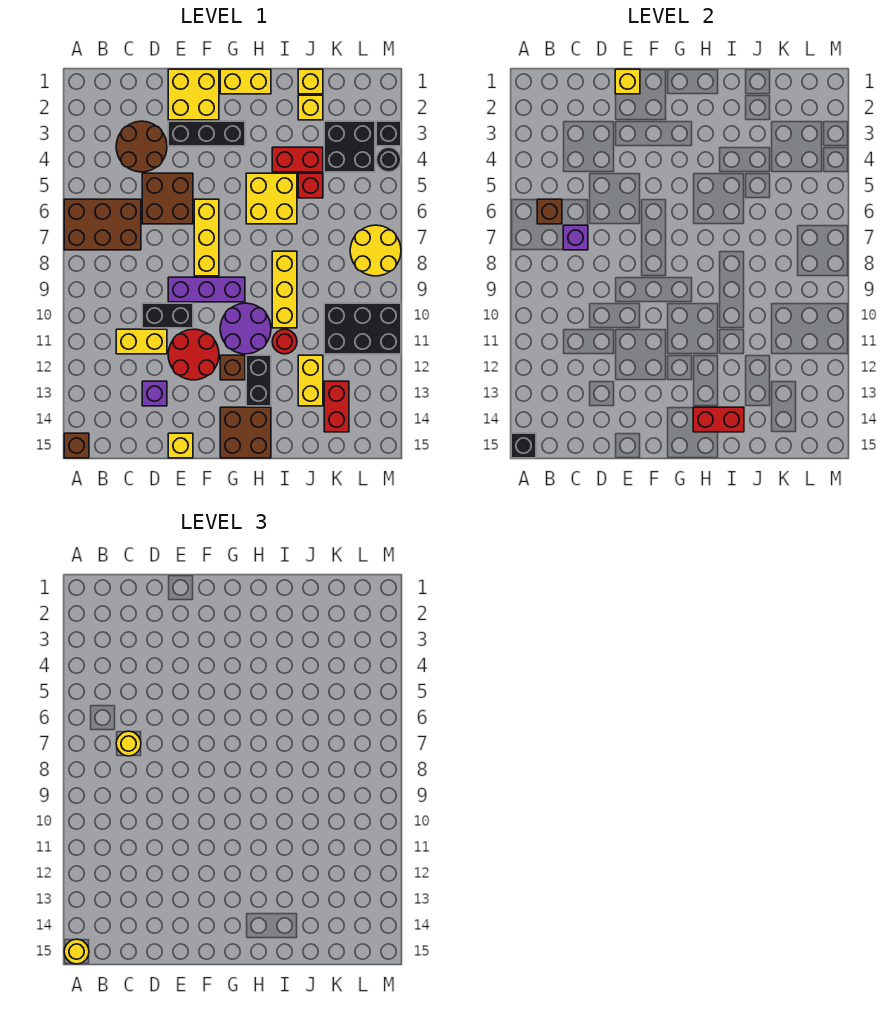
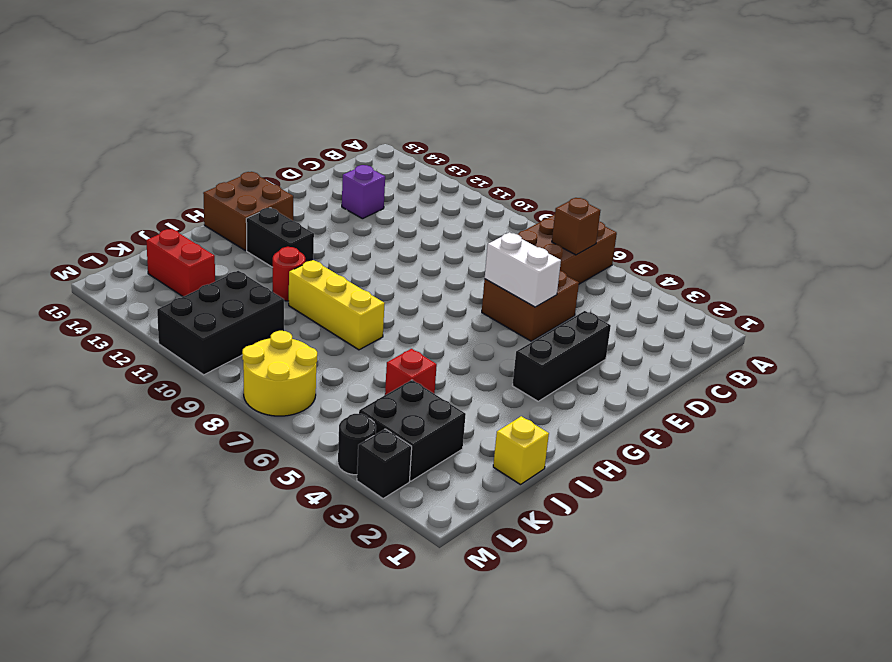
white brick E5:E6 level 2 -> none
none -> brown brick A15 level 1
none -> brown round brick C3:D4 level 1
none -> yellow brick C11:D11 level 1
none -> black brick D10:E10 level 1

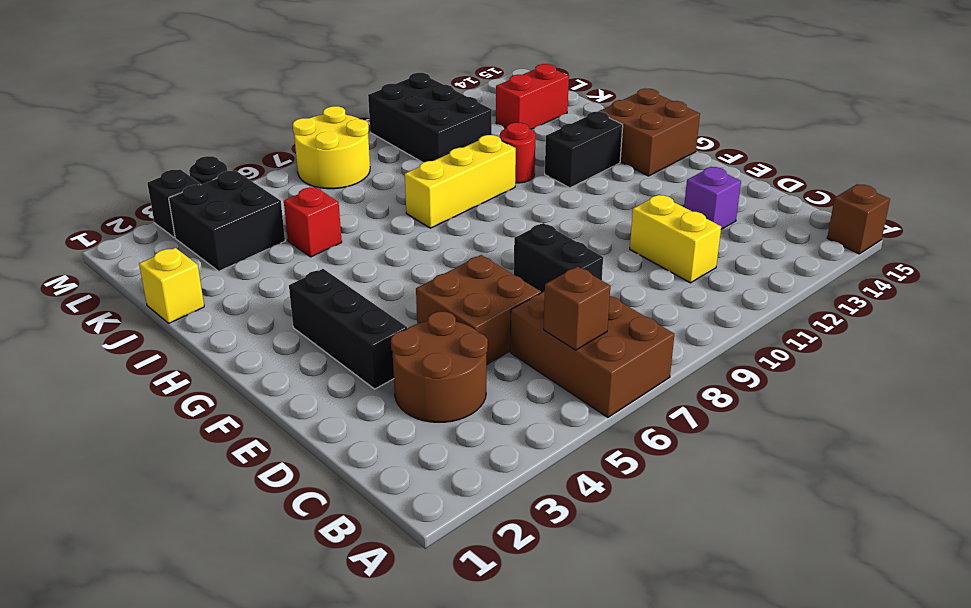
black brick D8:E8 level 1 -> black brick D10:E10 level 1
none -> yellow brick E1:F2 level 1
none -> purple brick E9:G9 level 1
none -> red round brick E11:F12 level 1
none -> yellow brick E15 level 1

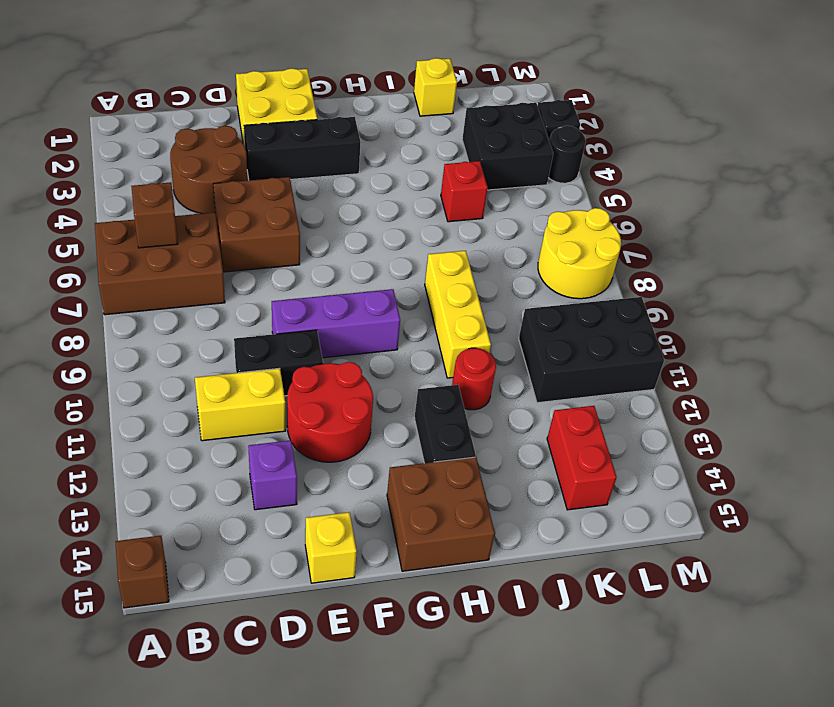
none -> yellow brick F6:F8 level 1
none -> yellow brick G1:H1 level 1
none -> purple round brick G10:H11 level 1
none -> brown brick G12 level 1

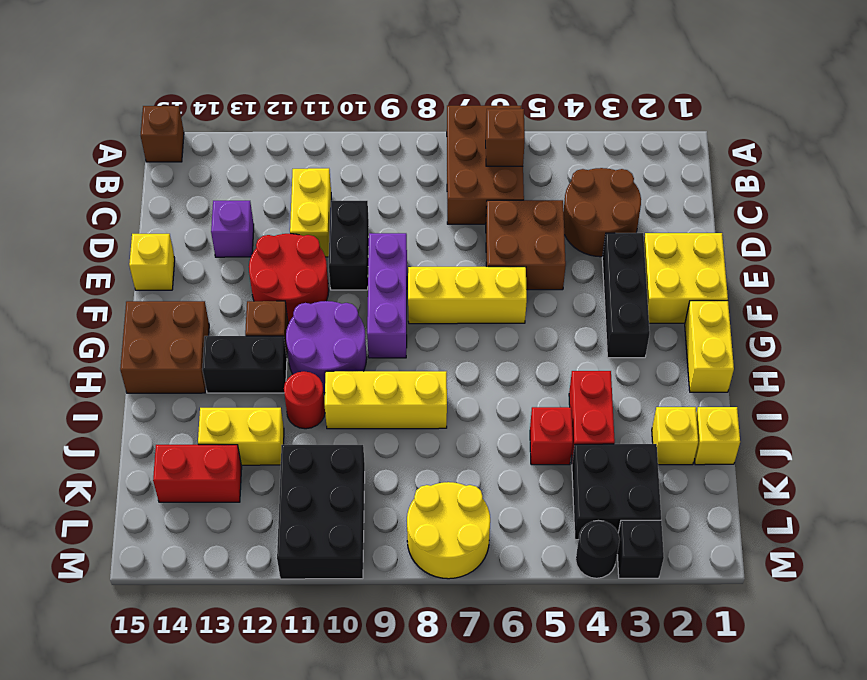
none -> yellow brick H5:I6 level 1
none -> black brick A15 level 2
none -> purple brick C7 level 2
none -> yellow brick E1 level 2

